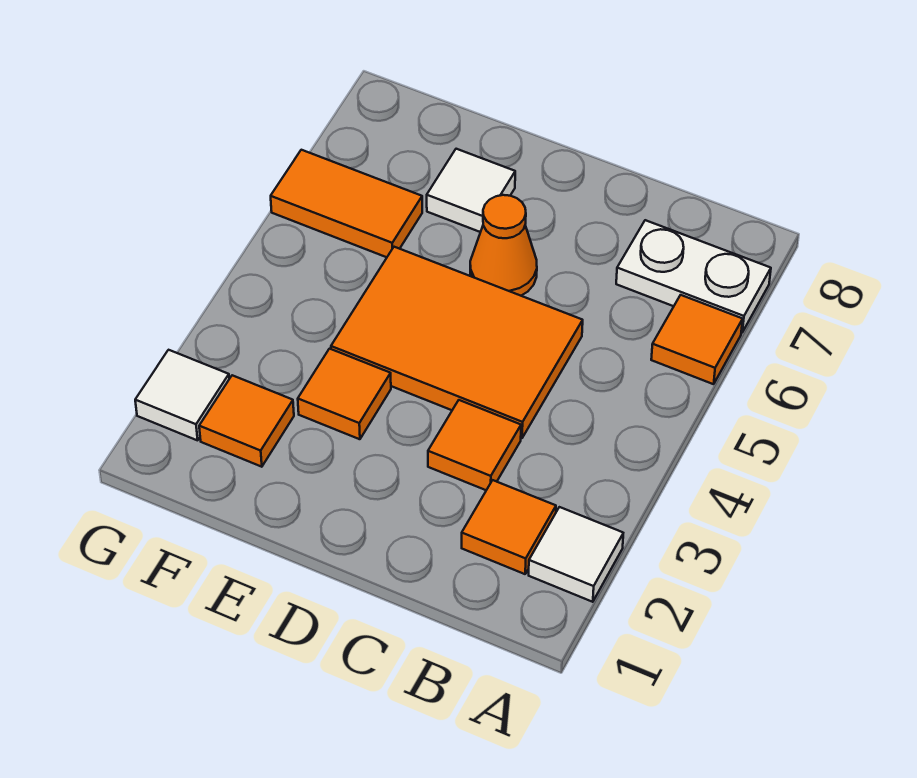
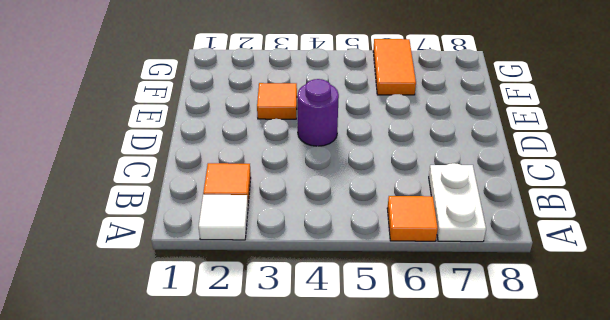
purple round brick D4 level 1 -> orange tile C4:E5 level 1
none -> orange tile C3 level 1
none -> orange cone D6 level 1
none -> white tile E7 level 1

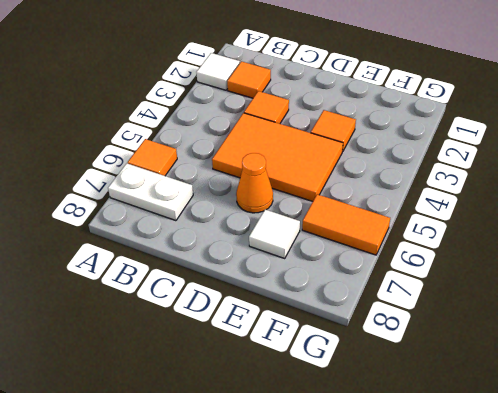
none -> orange tile F2 level 1
none -> white tile G2 level 1

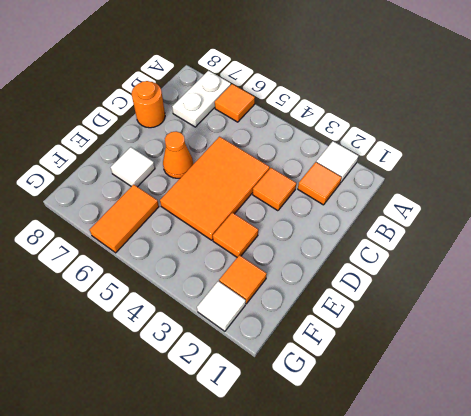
orange round brick C8 level 1 -> none

